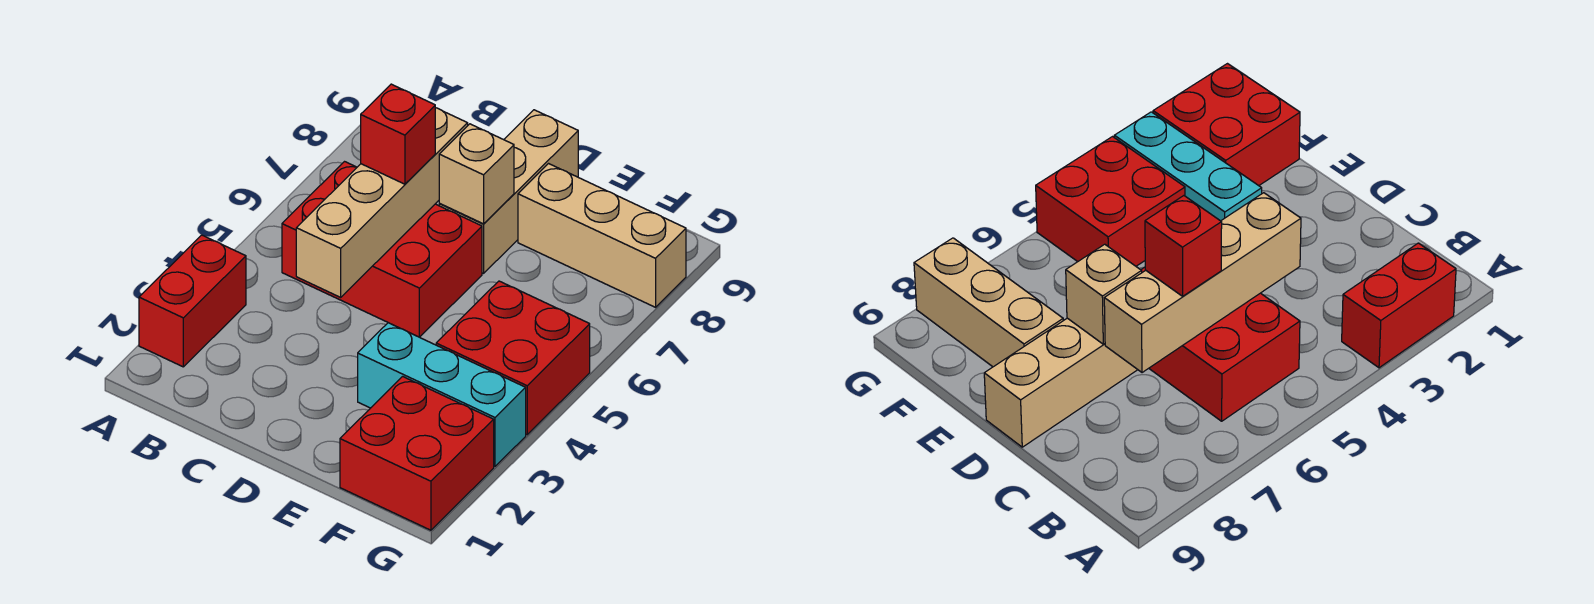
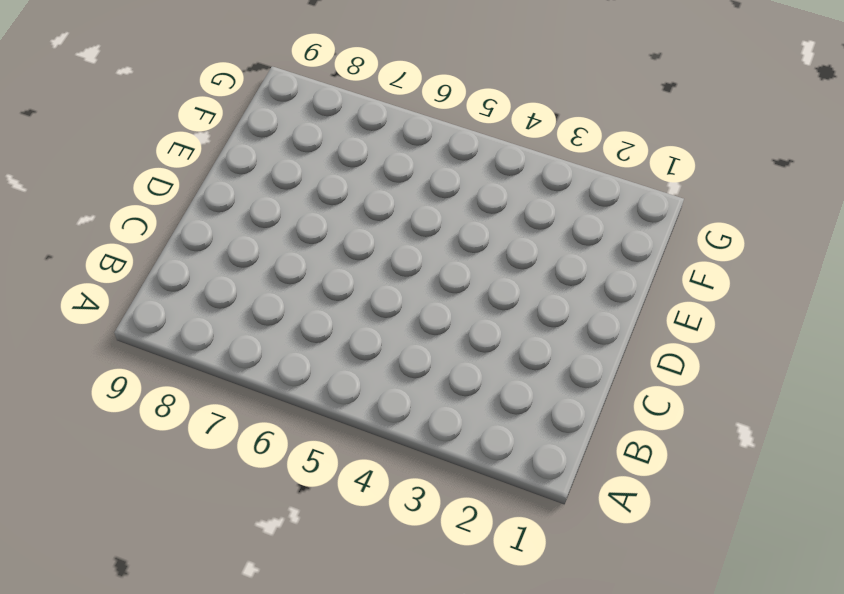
none -> red brick A2:A3 level 1
none -> red brick B5:D6 level 1

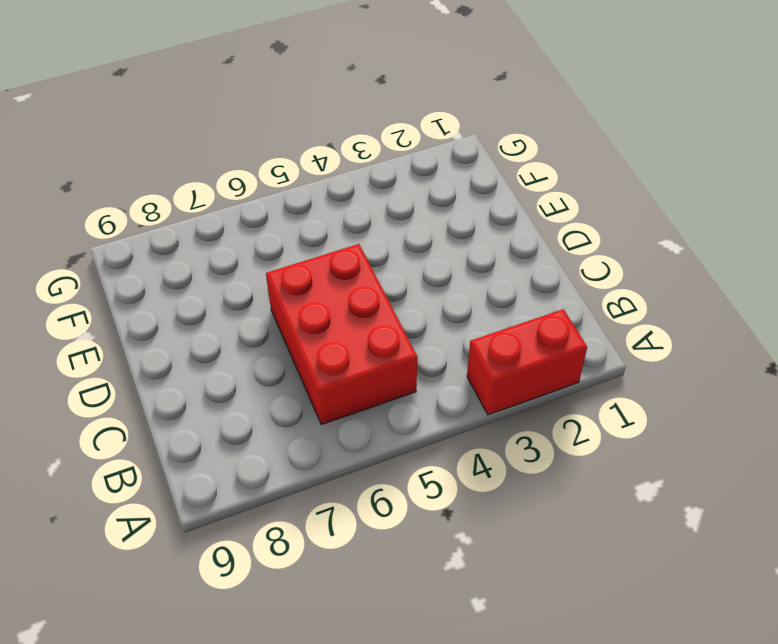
none -> tan brick D7:D9 level 1
none -> cyan brick E3:G3 level 1

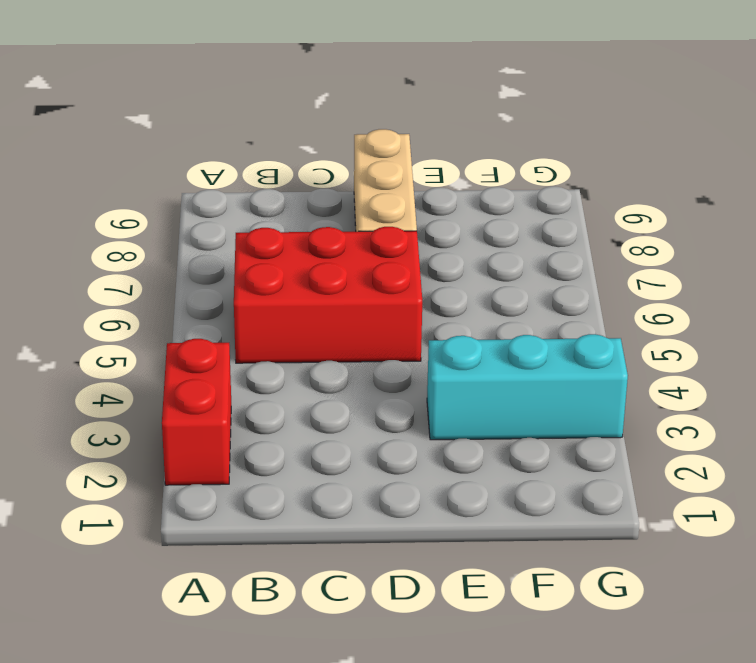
none -> tan brick E8:G8 level 1
none -> red brick F1:G2 level 1

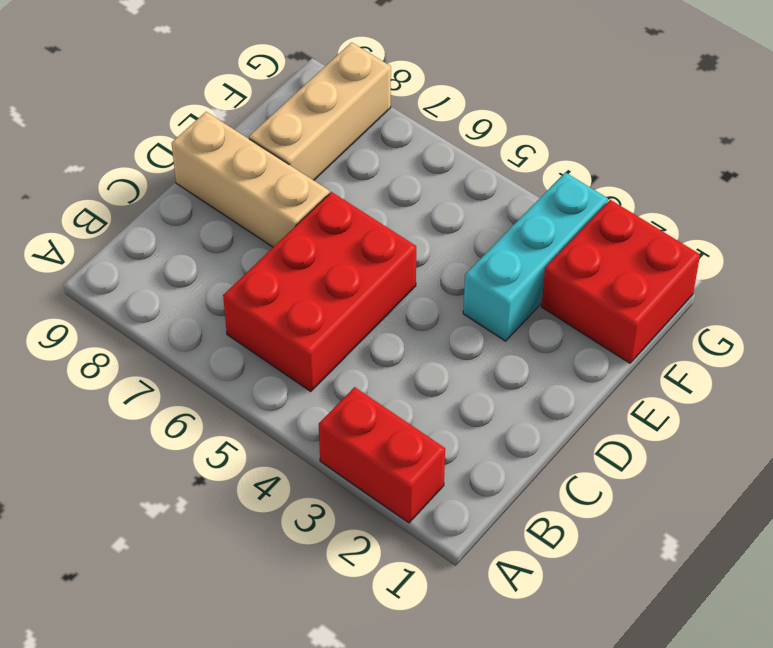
none -> red brick F4:G5 level 1
none -> tan brick C4:C7 level 2

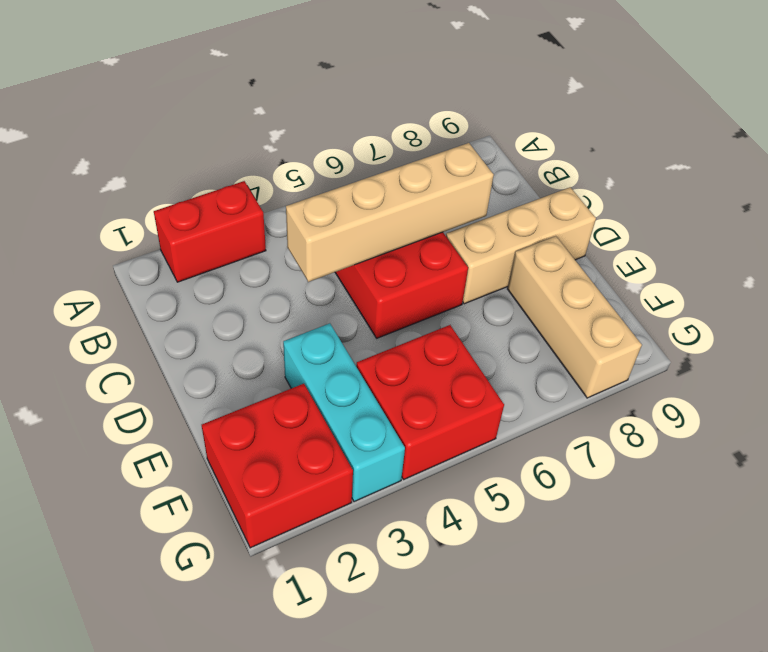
none -> tan brick D7 level 2
none -> red brick C6 level 3

